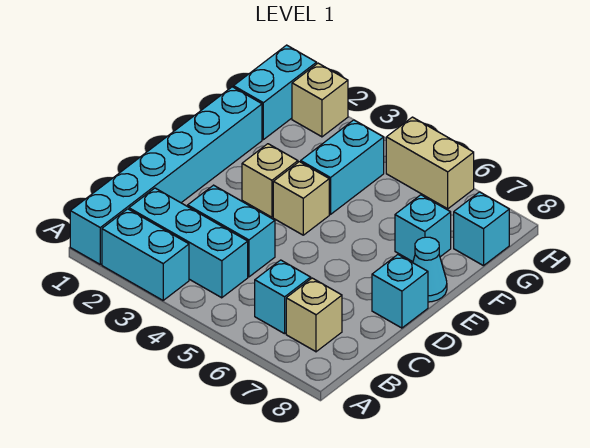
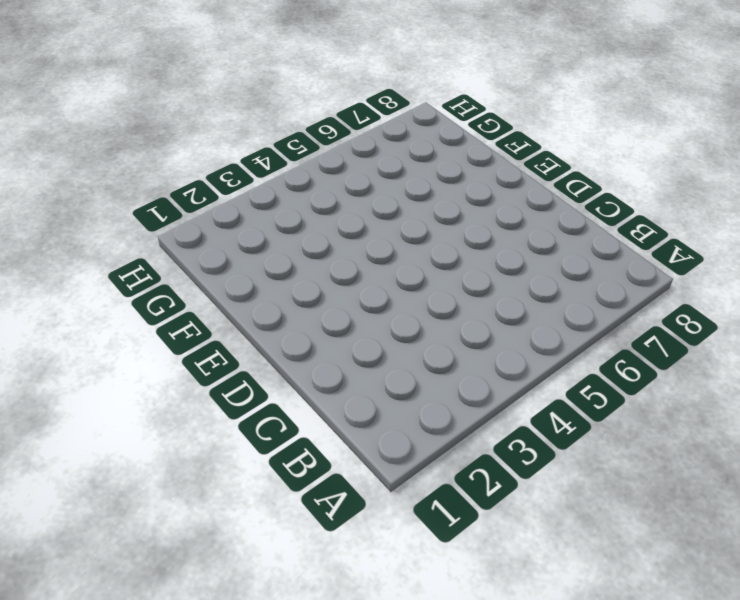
none -> cyan brick A1:F1 level 1
none -> cyan brick A2:A3 level 1
none -> cyan brick B2:B4 level 1

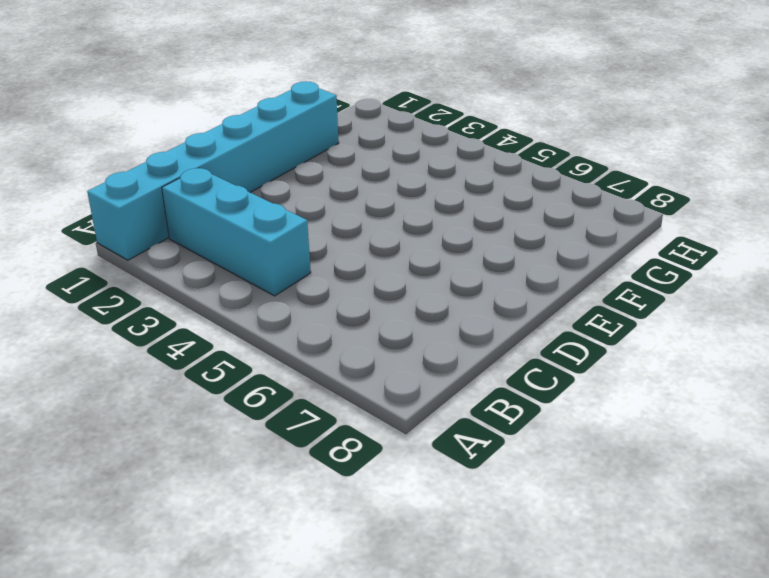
none -> cyan brick A2:A3 level 1
none -> cyan brick B6 level 1
none -> tan brick B7 level 1

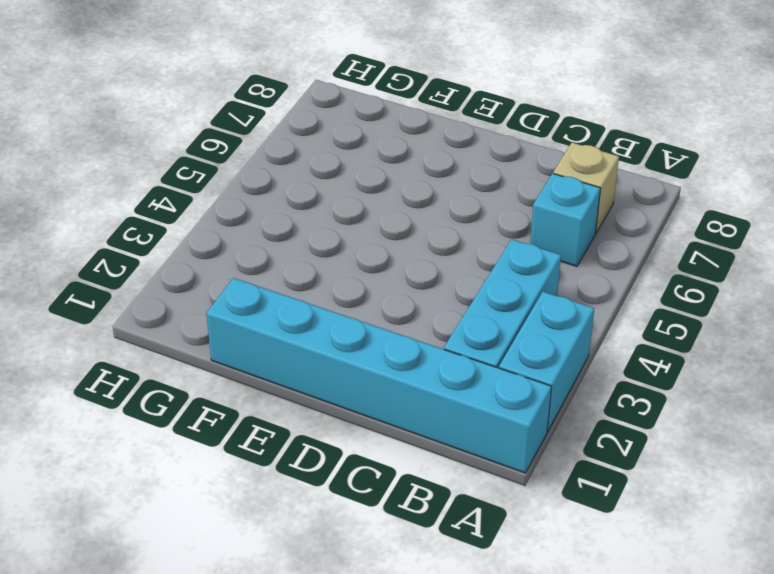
none -> cyan brick C3:C4 level 1
none -> cyan brick D8 level 1
none -> tan brick E3 level 1

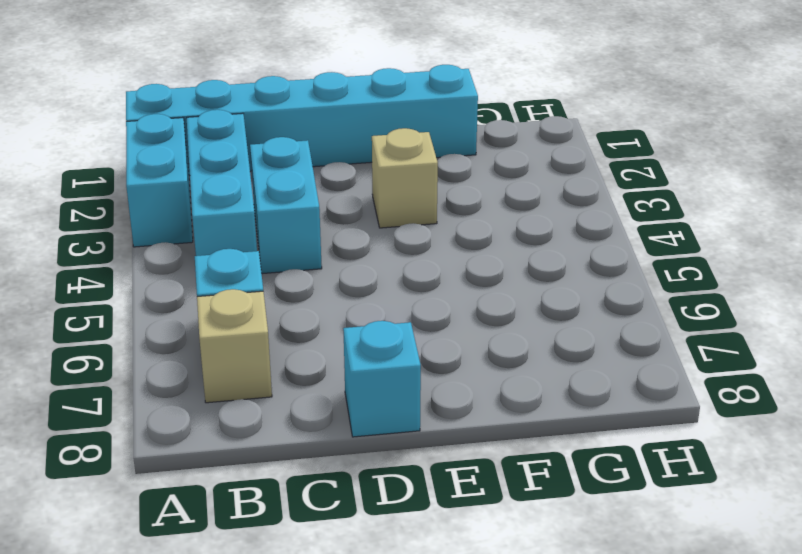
none -> tan brick E4 level 1
none -> cyan cone E8 level 1
none -> cyan brick F4:G4 level 1

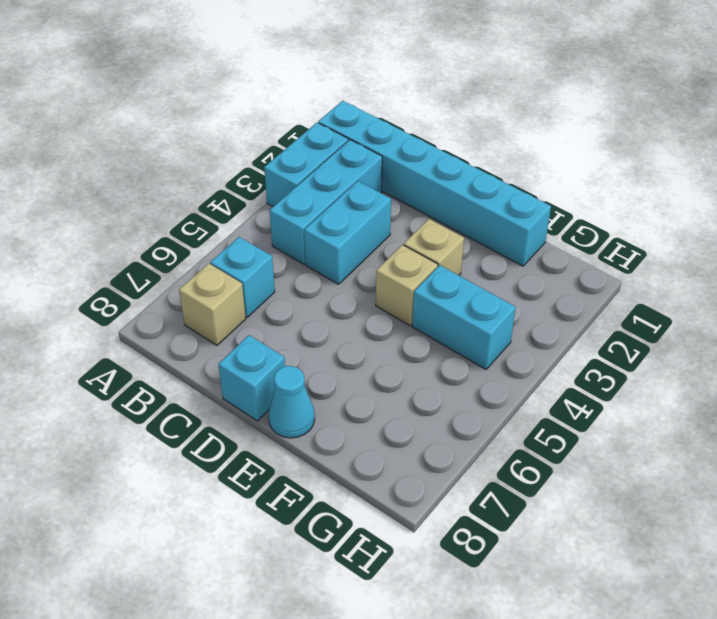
none -> cyan brick F7 level 1
none -> cyan brick G1:H1 level 1
none -> cyan brick G8 level 1

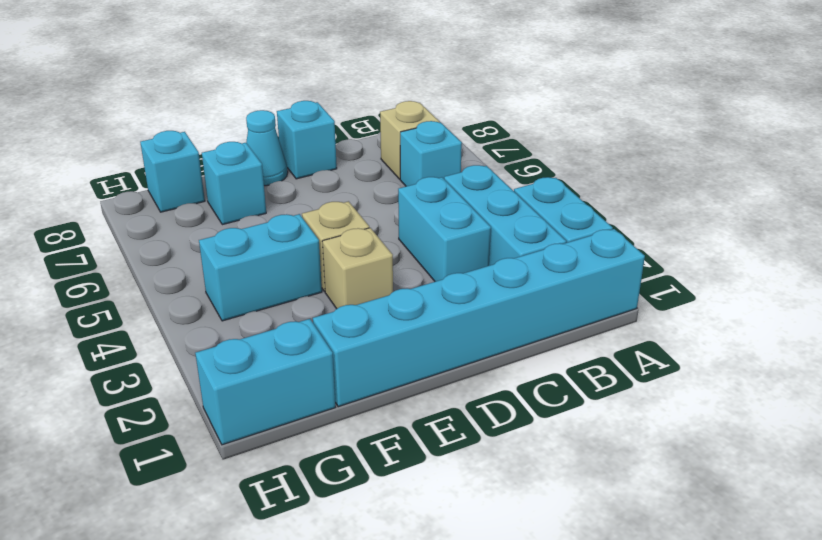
none -> tan brick H2 level 1
none -> tan brick H5:H6 level 1

